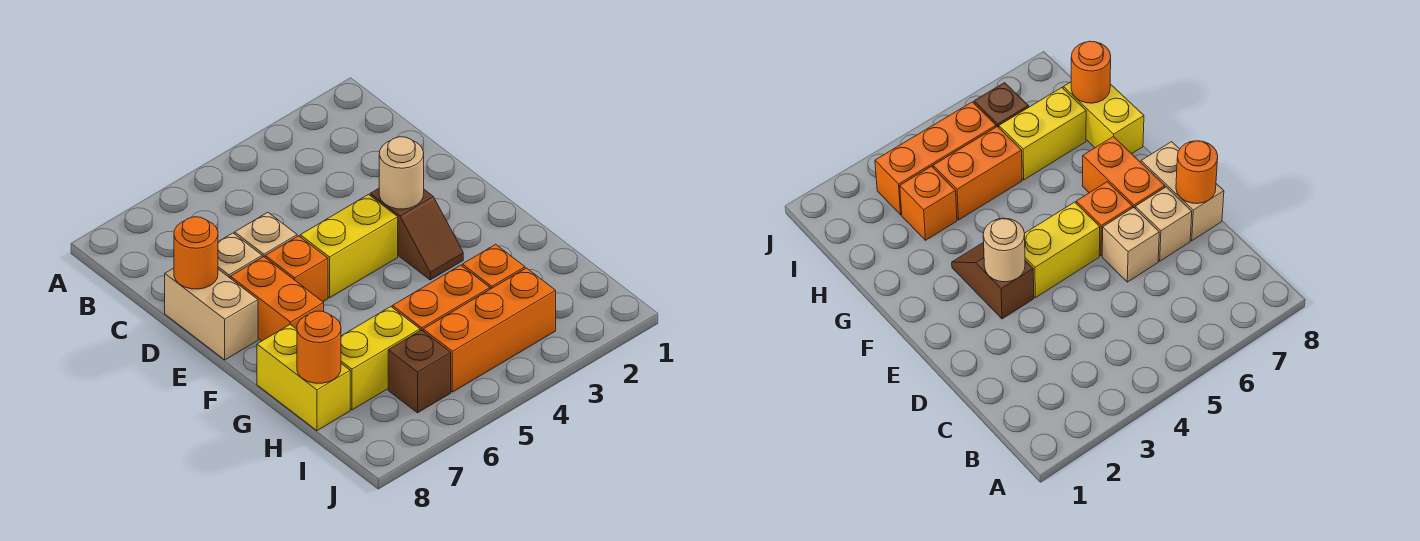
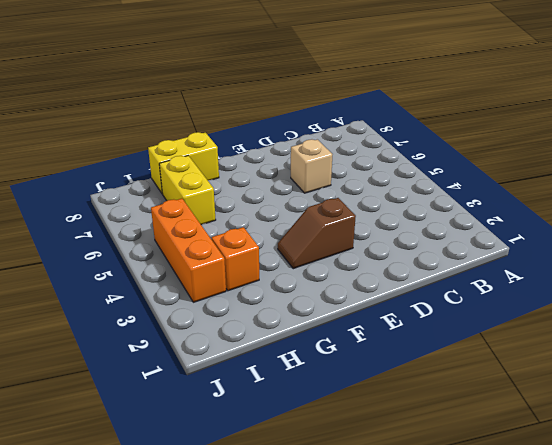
none -> tan brick D7 level 1
none -> tan brick D8:E8 level 1
none -> yellow brick E4:E5 level 1

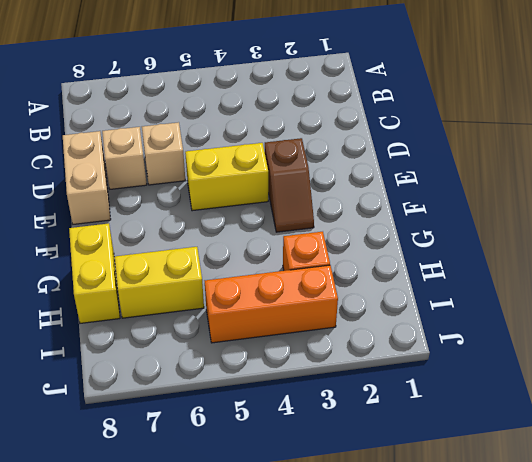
none -> orange brick E6 level 1
none -> orange brick E7:F7 level 1
none -> orange brick H4:H5 level 1

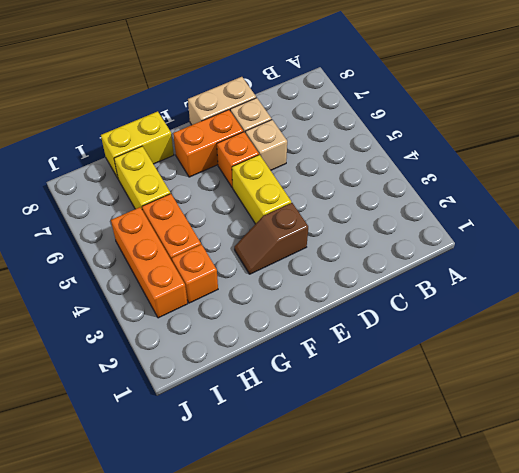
none -> brown brick I6 level 1
none -> orange round brick D8 level 2
none -> tan round brick E3 level 2

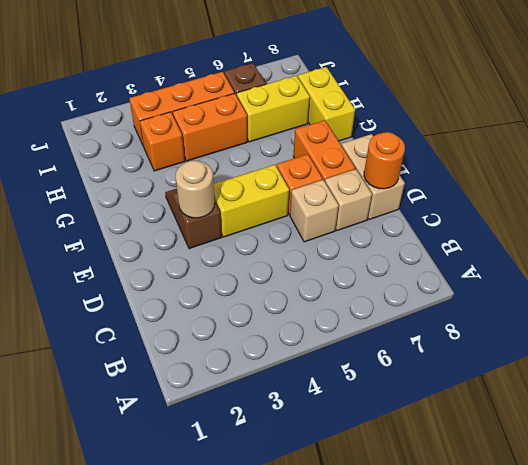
none -> orange round brick H8 level 2

